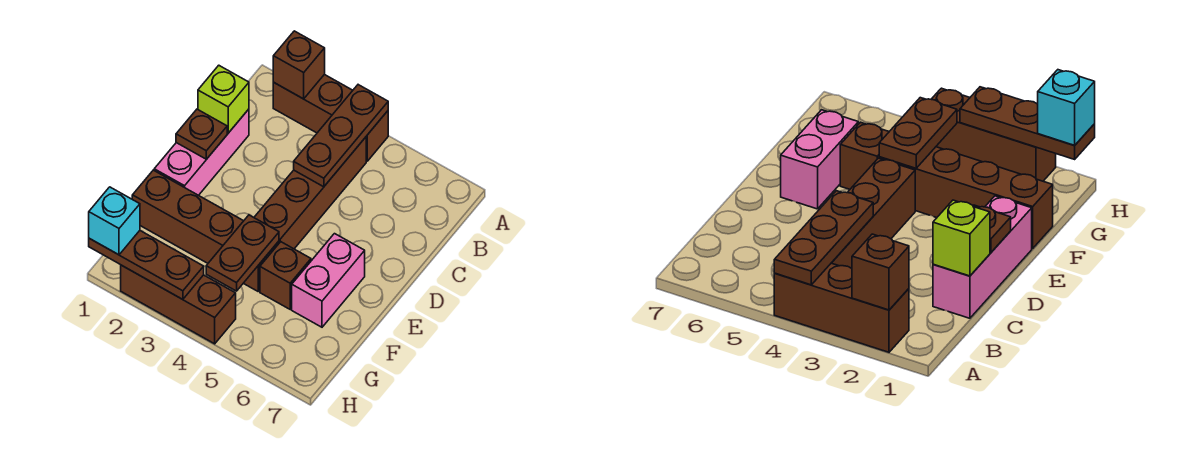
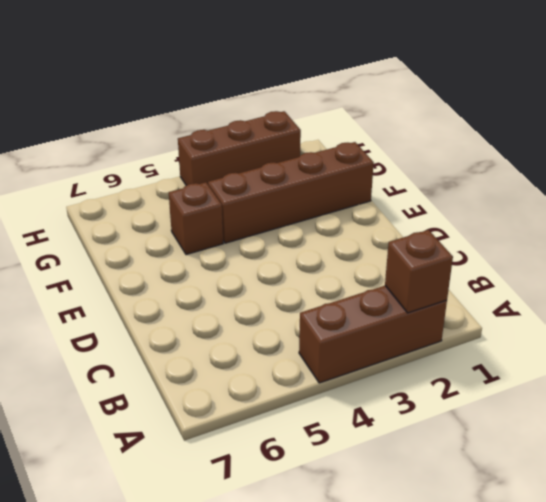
none -> brown brick B4:E4 level 1
none -> pink brick C1:E1 level 1
none -> pink brick E6:F6 level 1

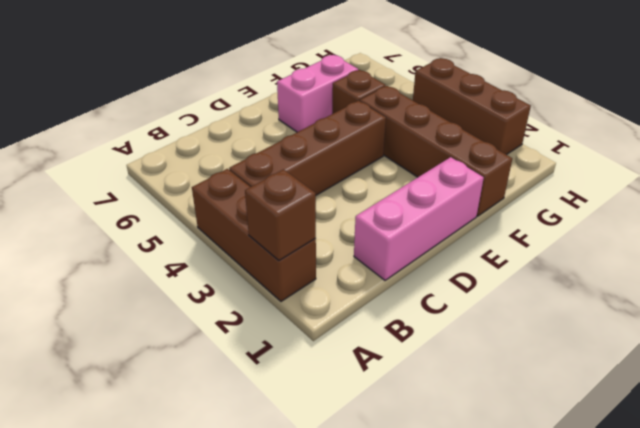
none -> brown plate A4:C4 level 2
none -> lime brick C1 level 2
none -> brown plate D1 level 2

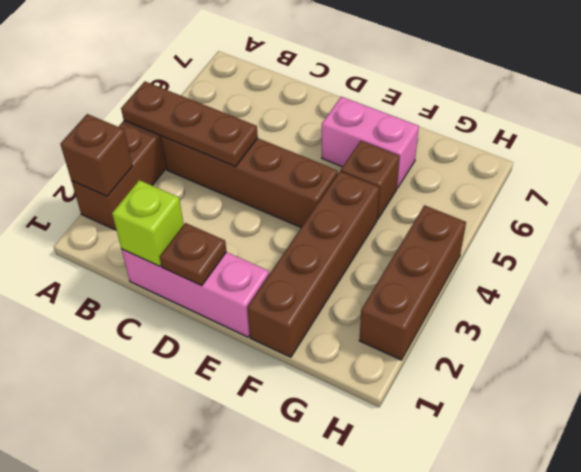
none -> brown plate F4:G4 level 2
none -> brown plate H1:H3 level 2
none -> cyan brick H1 level 3

